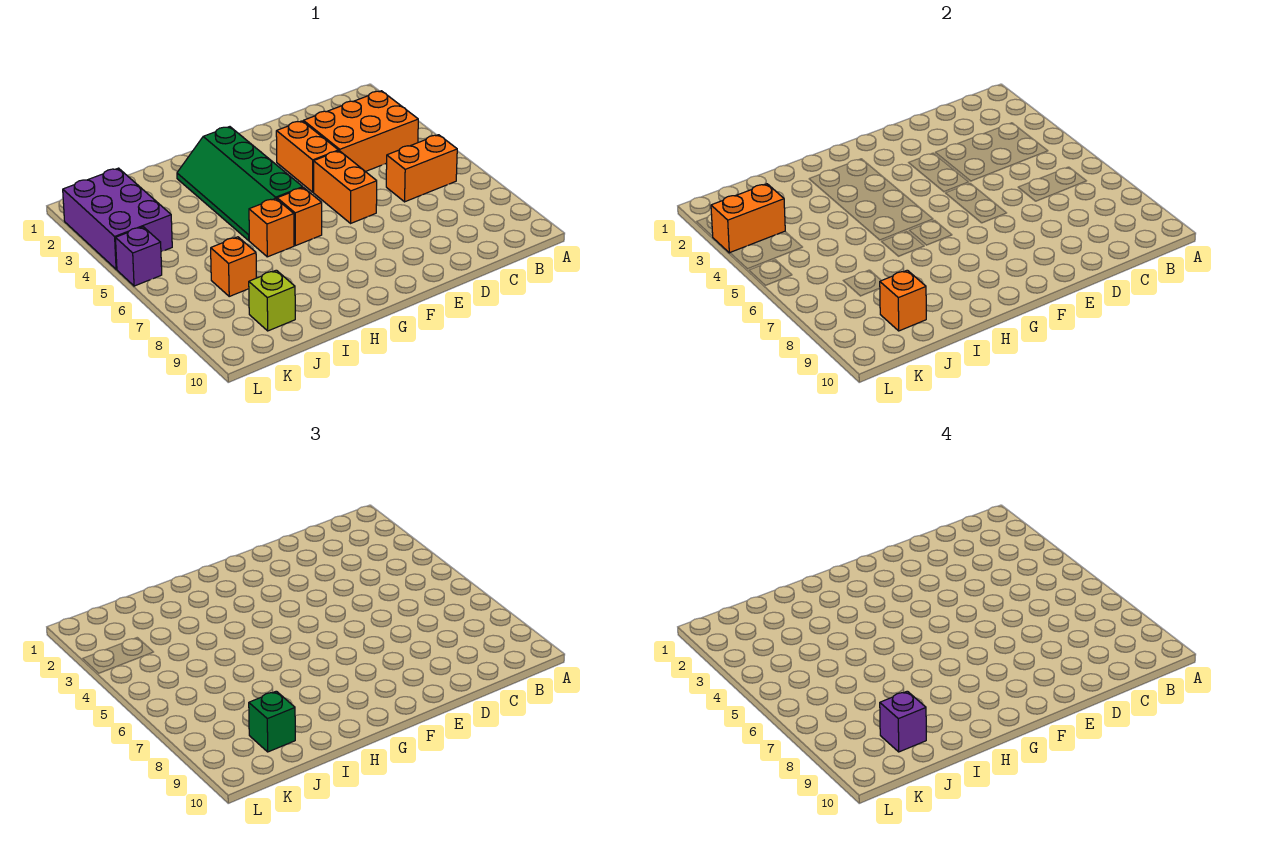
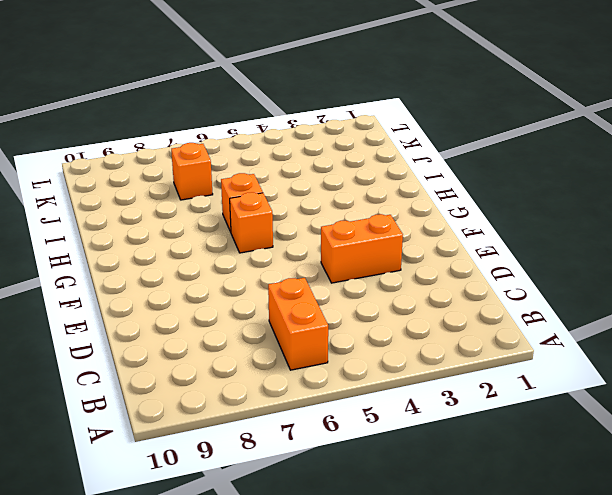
none -> orange brick B3:D4 level 1
none -> orange brick E5:E6 level 1
none -> green slope G2:H5 level 1 top G

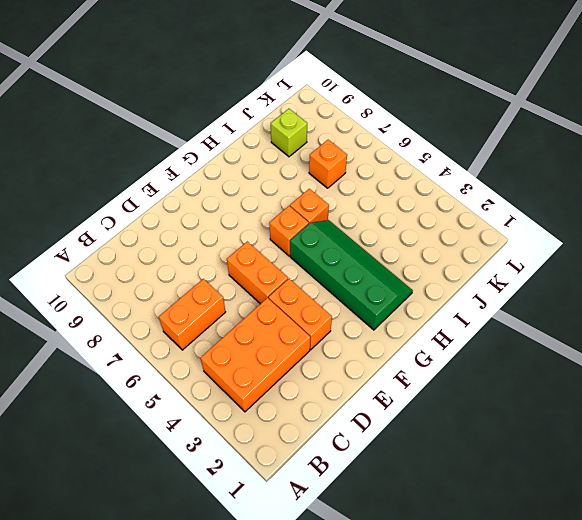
none -> purple brick K2:L4 level 1
none -> purple brick L5 level 1
none -> orange brick J9 level 2

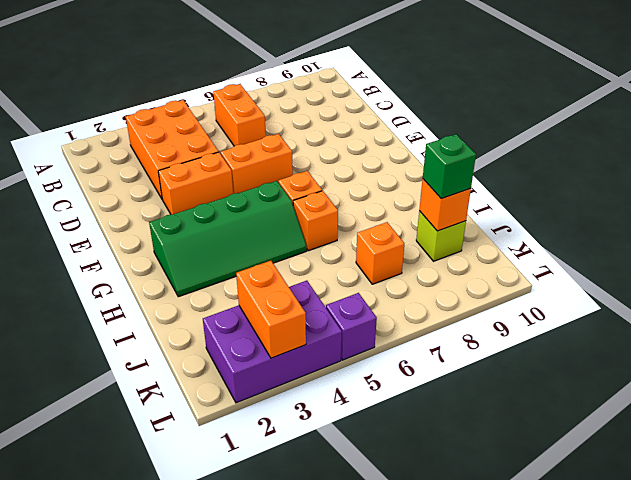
none -> purple brick J9 level 4

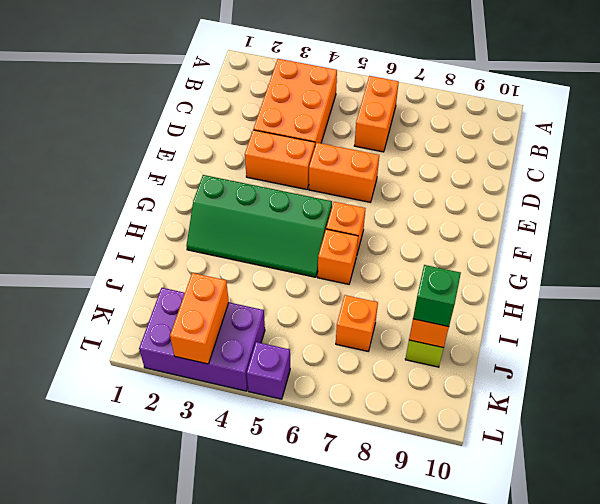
none -> purple brick J9 level 4

